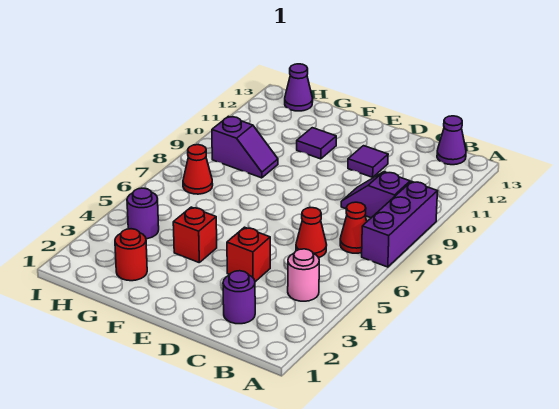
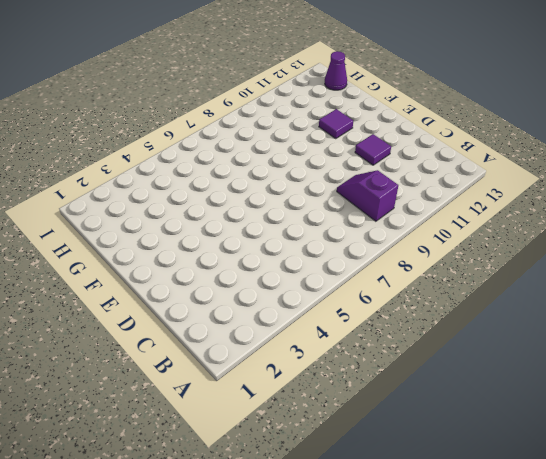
none -> purple brick A7:A9 level 1
none -> pink round brick B4 level 1
none -> red cone B7 level 1

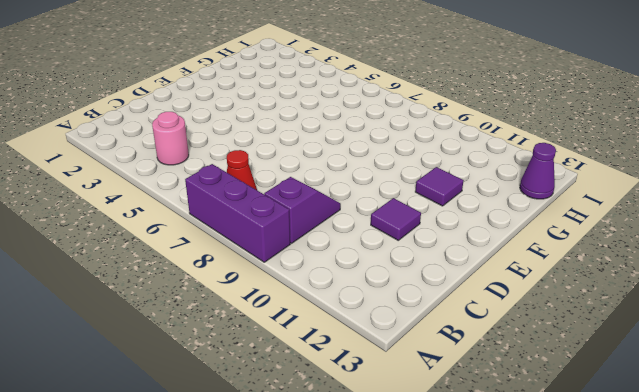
none -> purple cone B13 level 1
none -> purple round brick C2 level 1
none -> red cone C6 level 1

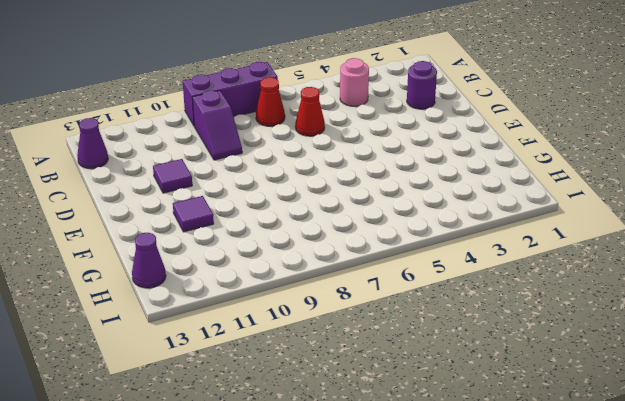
none -> red brick D4 level 1
none -> red brick F4 level 1
none -> red round brick G2 level 1

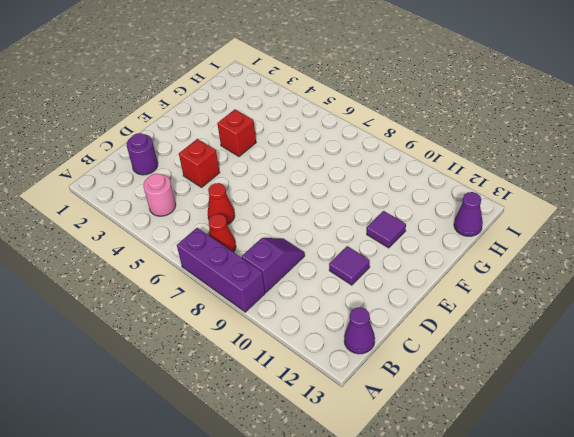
none -> red round brick G2 level 1
none -> purple slope G9:H9 level 1 top H
none -> purple round brick H4 level 1

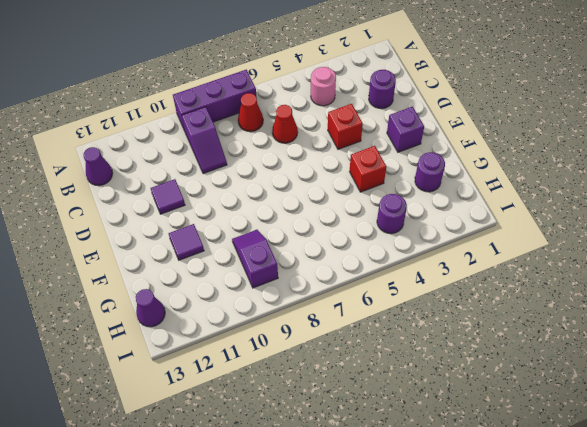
purple brick E2 level 1 -> none
purple round brick G2 level 1 -> red round brick G2 level 1
none -> red cone H7 level 1

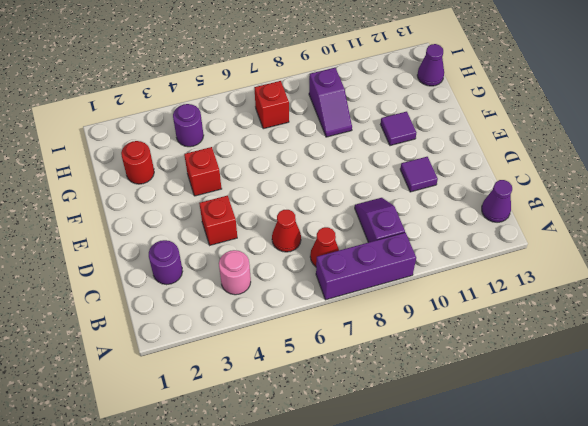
red brick H7 level 1 -> red cone H7 level 1

